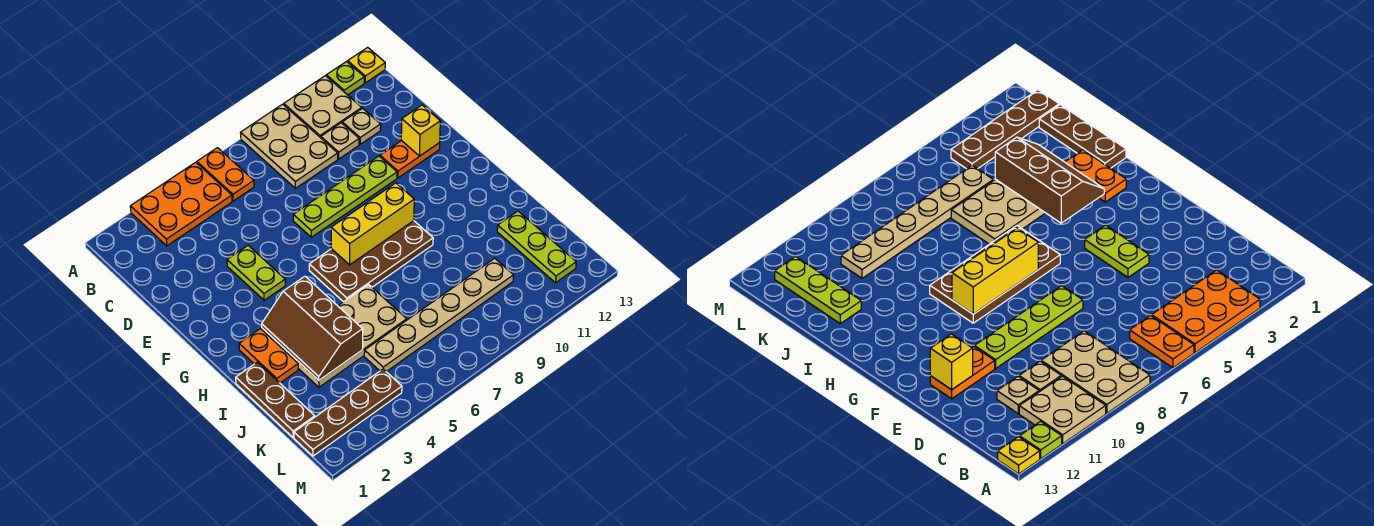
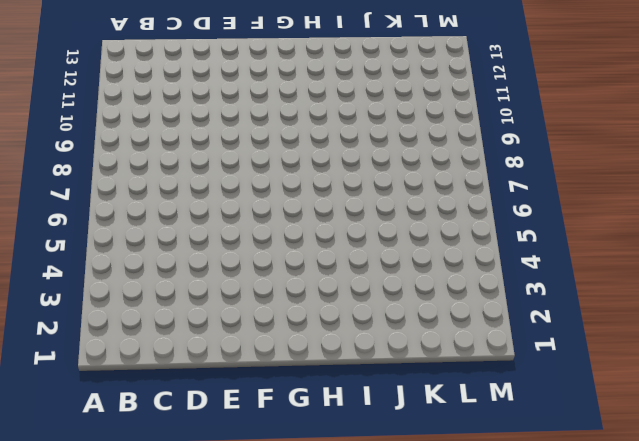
none -> orange plate A3:B5 level 1
none -> orange plate A6:B6 level 1
none -> tan plate A8:C9 level 1

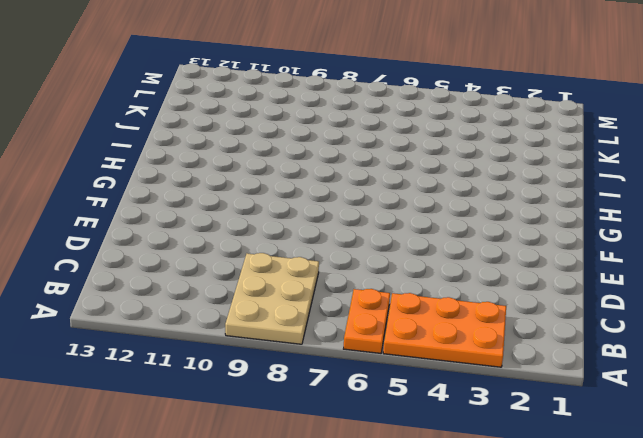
none -> tan plate A10:B11 level 1
none -> lime plate A12 level 1
none -> yellow plate A13 level 1

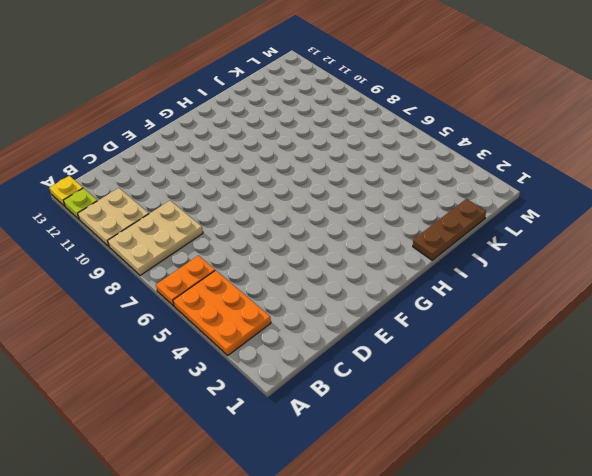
none -> tan plate C10 level 1
none -> tan plate C11 level 1
none -> lime plate E4:F4 level 1

